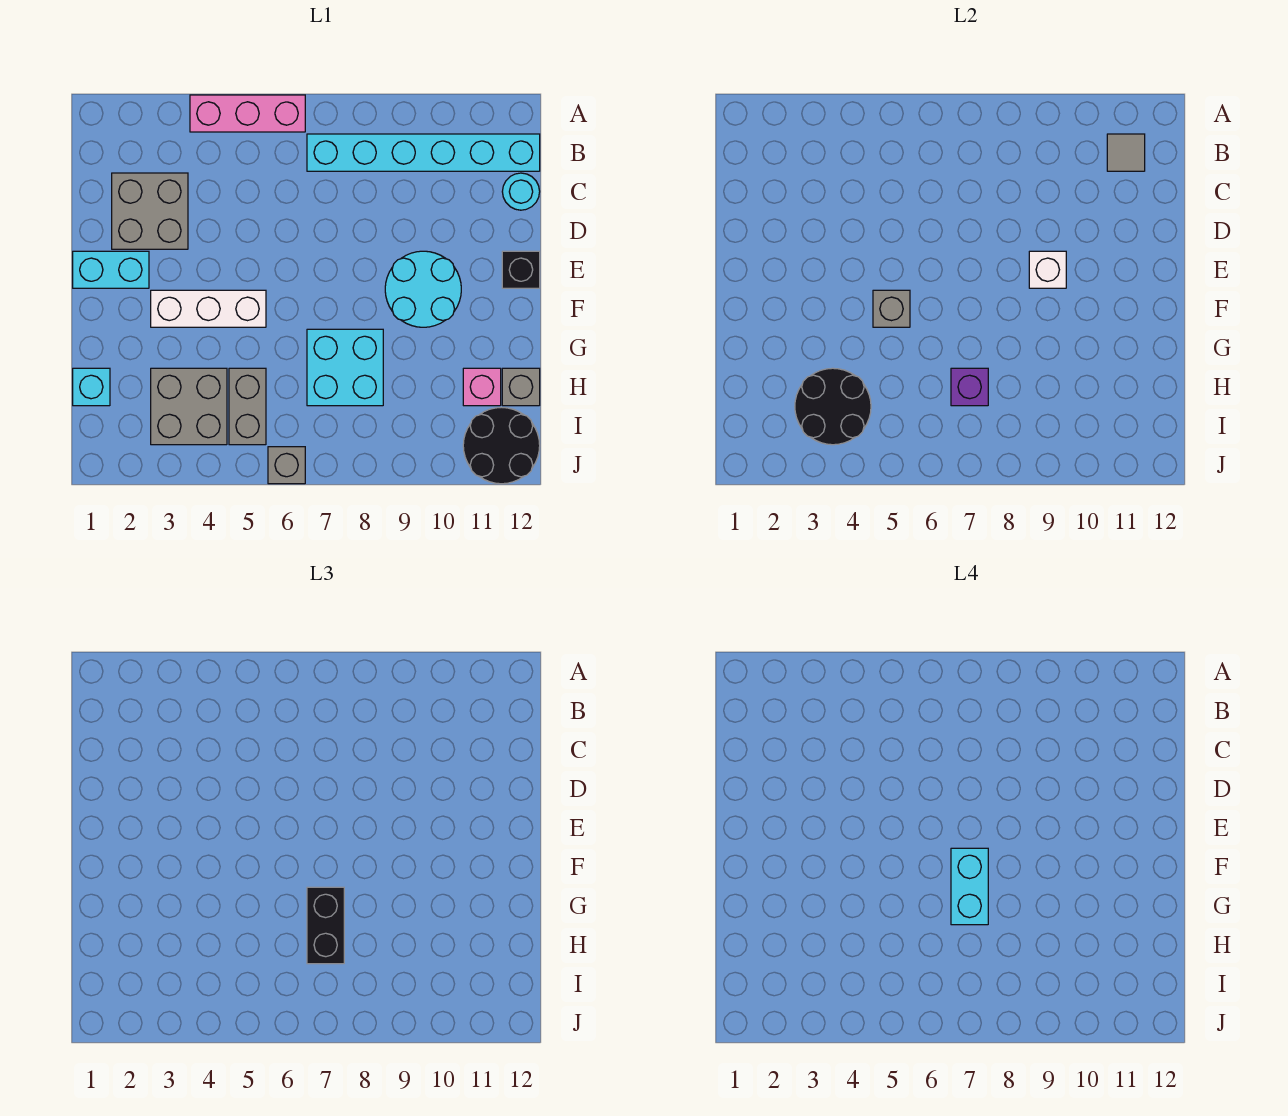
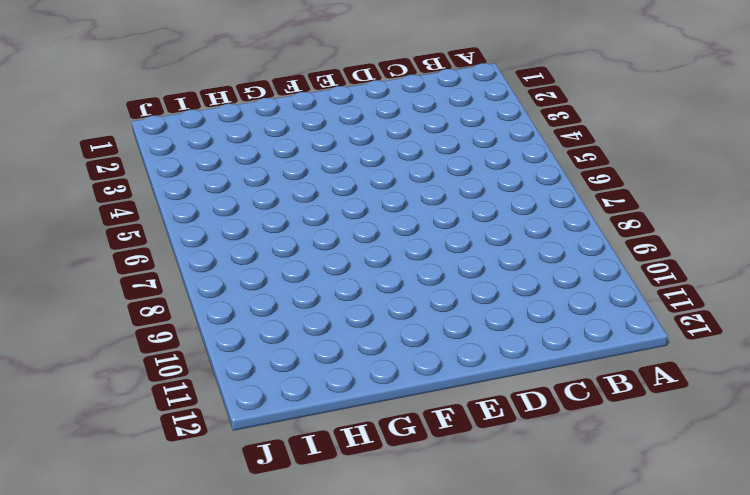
none -> pink brick A4:A6 level 1
none -> cyan brick B7:B12 level 1
none -> grey brick C2:D3 level 1

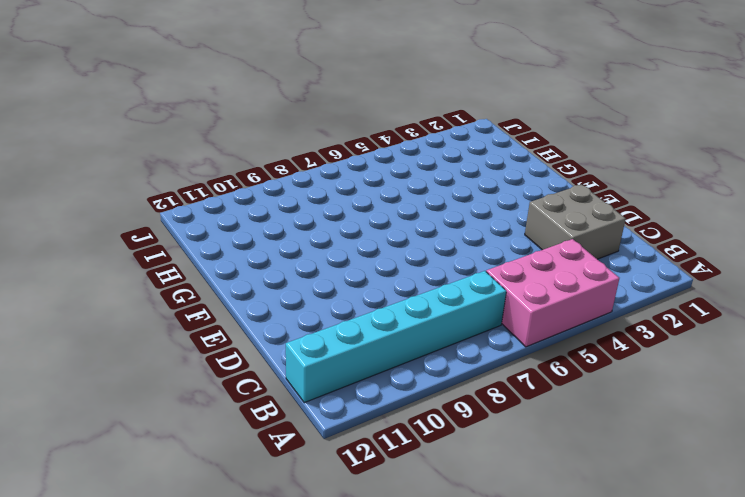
pink brick A4:B6 level 1 -> pink brick A4:A6 level 1
none -> cyan round brick C12 level 1
none -> cyan brick E1:E2 level 1
none -> cyan round brick E9:F10 level 1

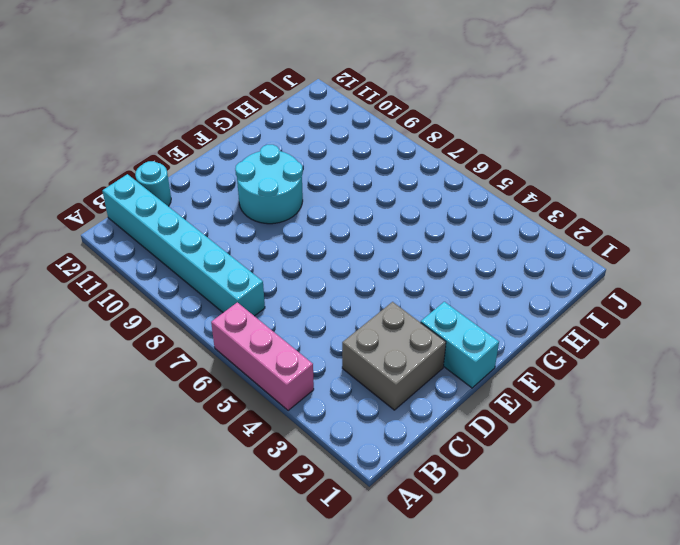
none -> black brick E12 level 1
none -> white brick F3:F5 level 1
none -> cyan brick G7:H8 level 1

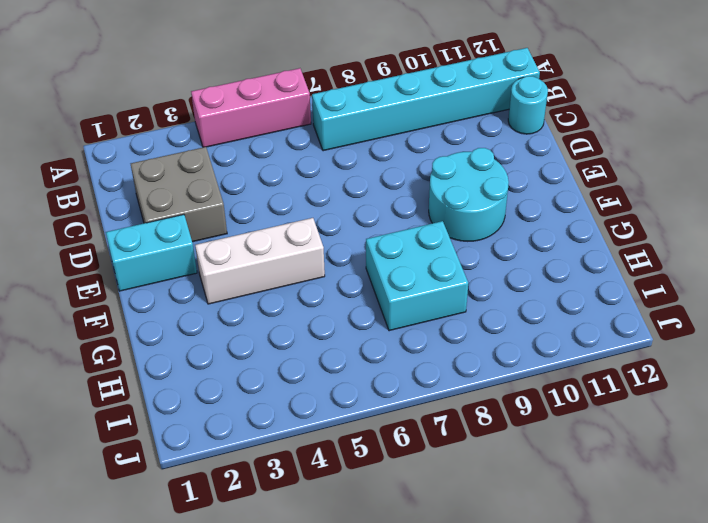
none -> black brick E12 level 1
none -> cyan brick H1 level 1
none -> grey brick H3:I4 level 1

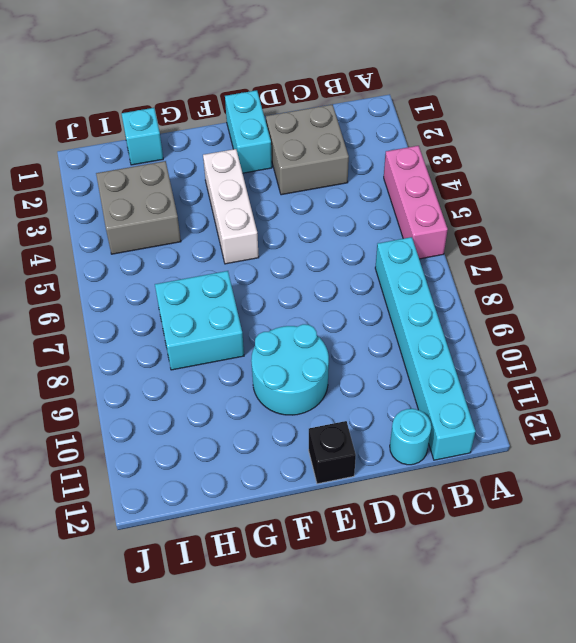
none -> grey brick H5:I5 level 1
none -> pink brick H11 level 1
none -> grey brick H12 level 1

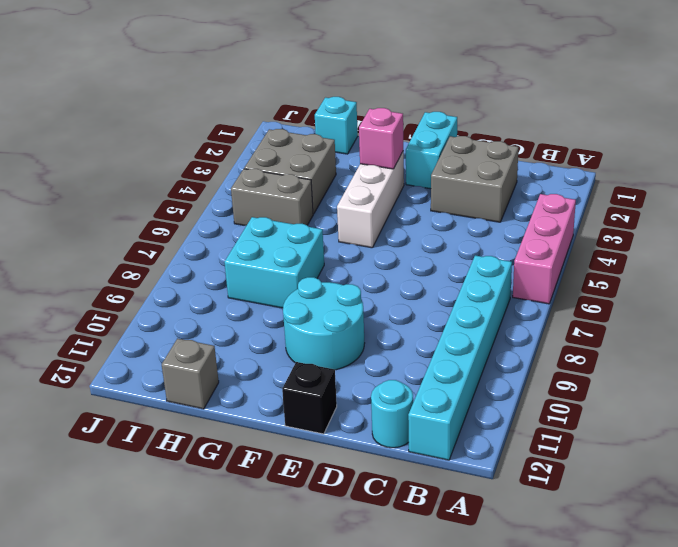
pink brick F3 level 2 -> pink brick H11 level 1
none -> black round brick I11:J12 level 1
none -> grey brick J6 level 1
none -> grey tile B11 level 2

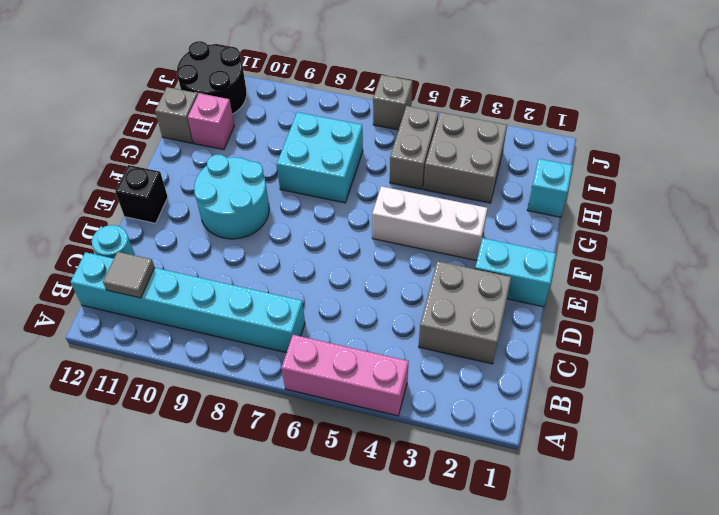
none -> white brick E9 level 2
none -> grey brick F5 level 2
none -> black round brick H3:I4 level 2

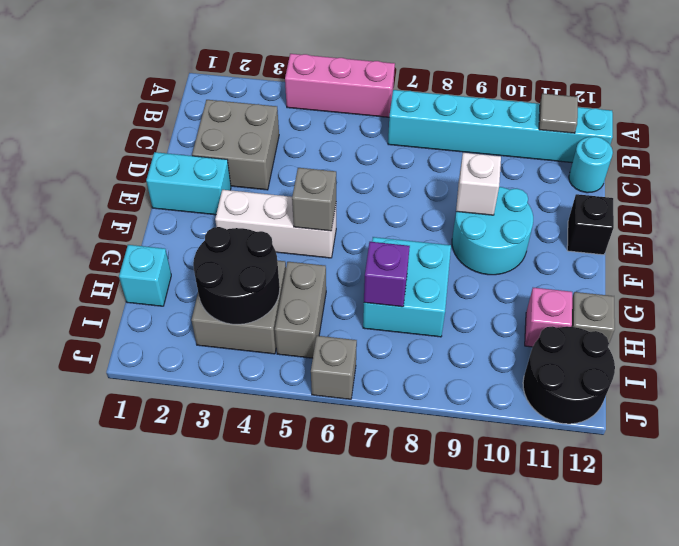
none -> black brick G7:H7 level 3
none -> cyan brick F7:G7 level 4

